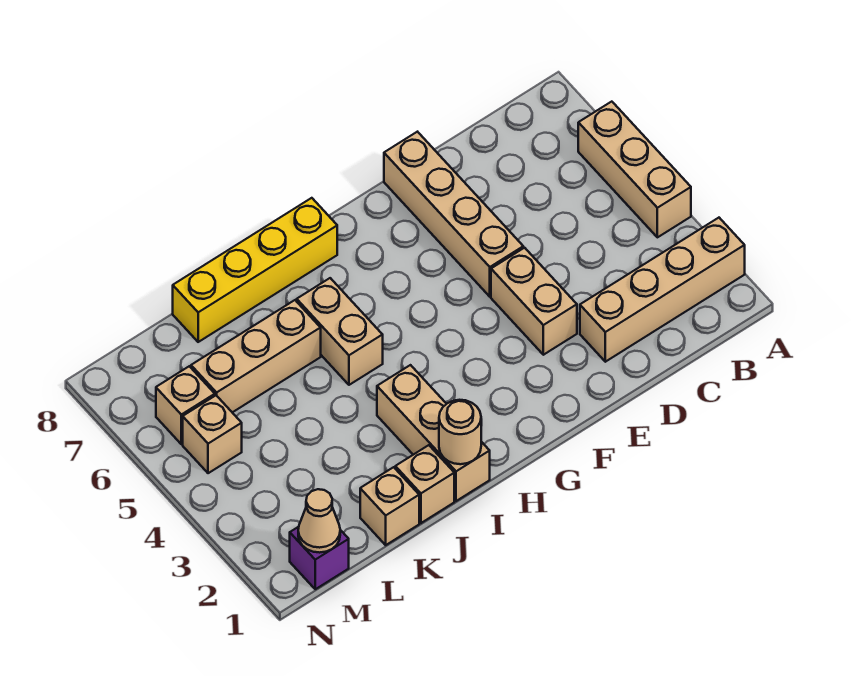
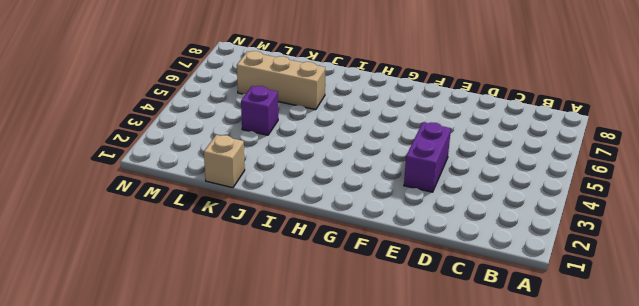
purple brick E3:E4 level 1 -> tan brick E3:E4 level 1
purple brick K4 level 1 -> purple brick M1 level 1
none -> tan brick A2:D2 level 1
none -> tan brick A4:A6 level 1
none -> tan brick E5:E8 level 1

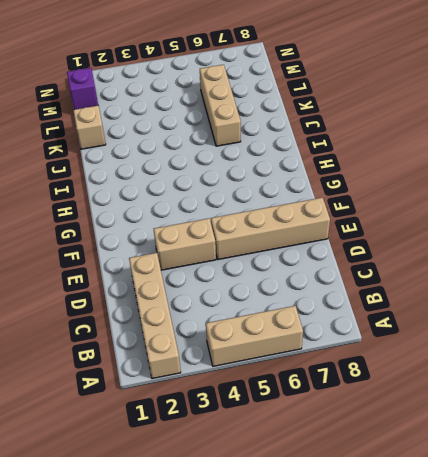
none -> yellow brick H8:K8 level 1
none -> tan brick I1:I3 level 1
none -> tan brick I5:I6 level 1

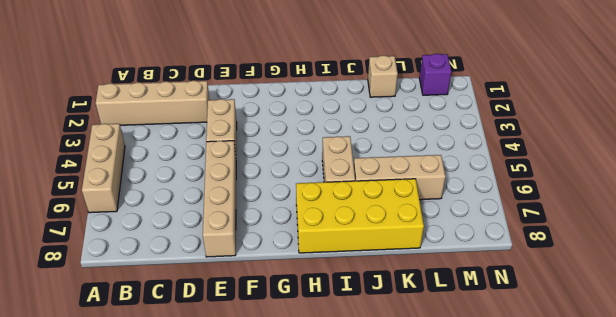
yellow brick H7:K8 level 1 -> yellow brick H8:K8 level 1
none -> tan brick I1:I3 level 1
none -> tan brick J1 level 1
none -> tan brick M5 level 1

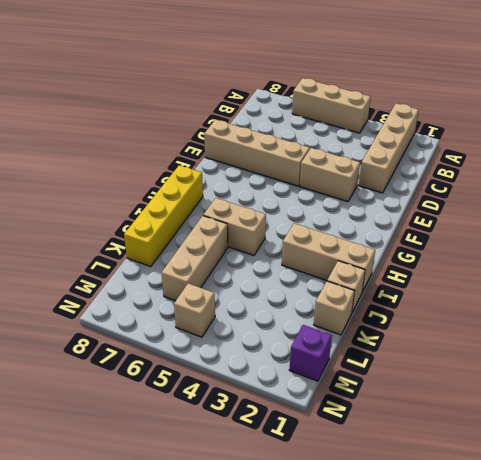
none -> tan brick M6 level 1
none -> tan round brick I1 level 2
none -> tan cone M1 level 2

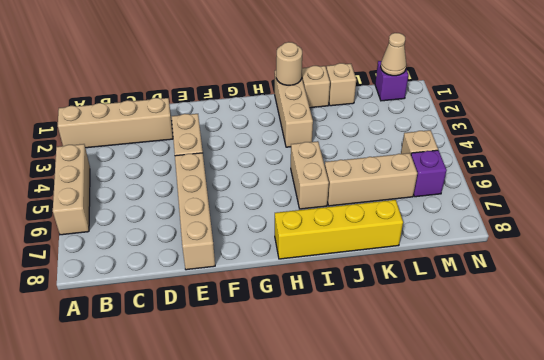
purple brick M6 level 1 -> tan brick M6 level 1

